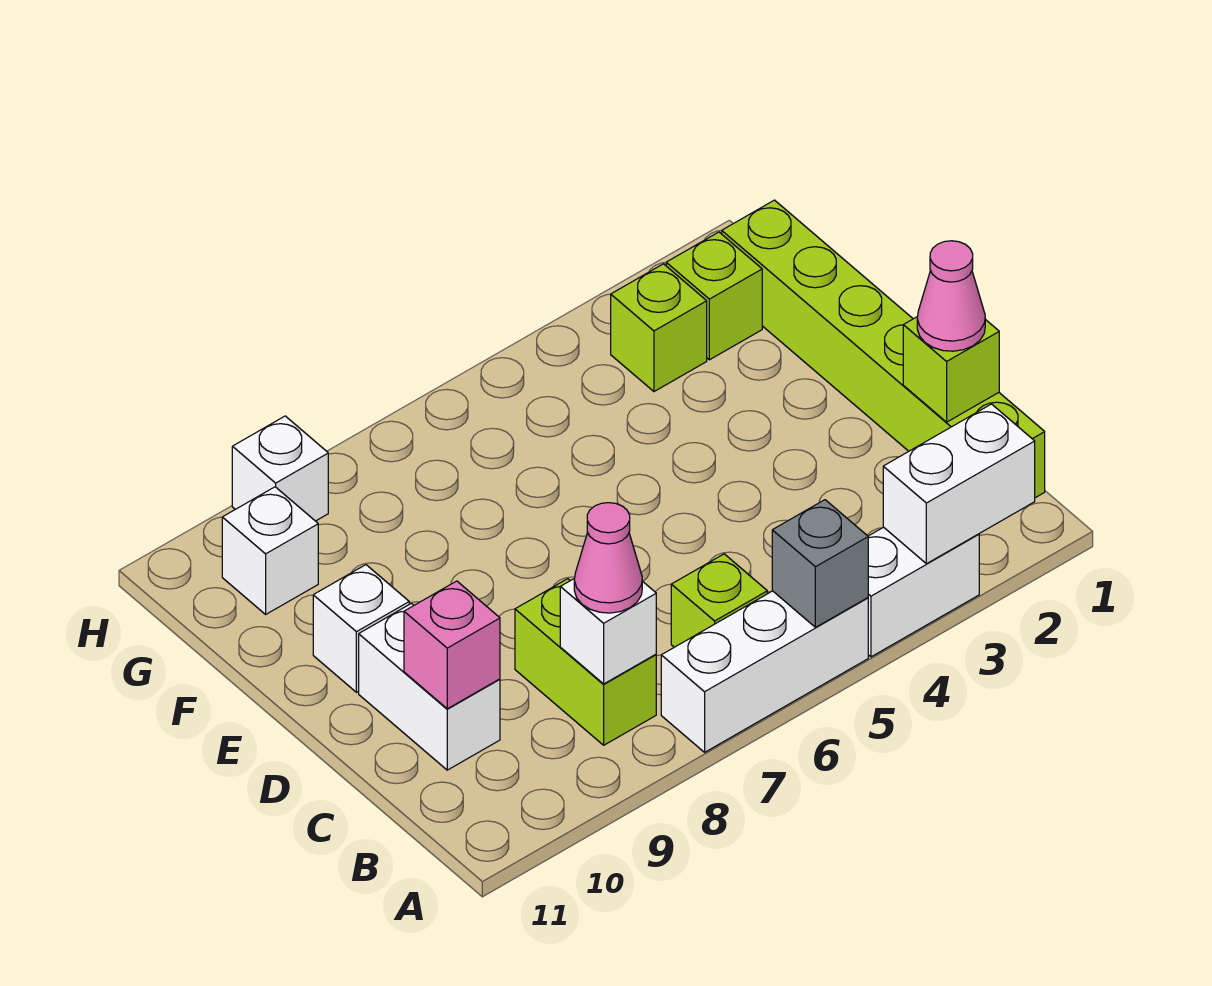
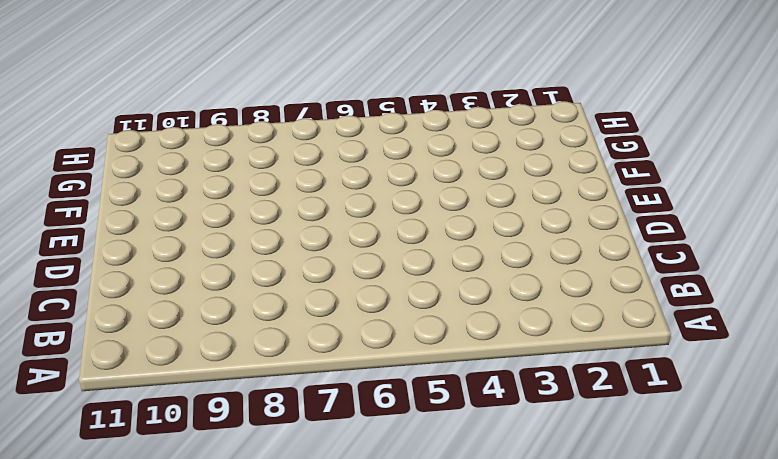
none -> white brick A3:A4 level 1
none -> white brick A5:A7 level 1
none -> lime brick B1:G1 level 1

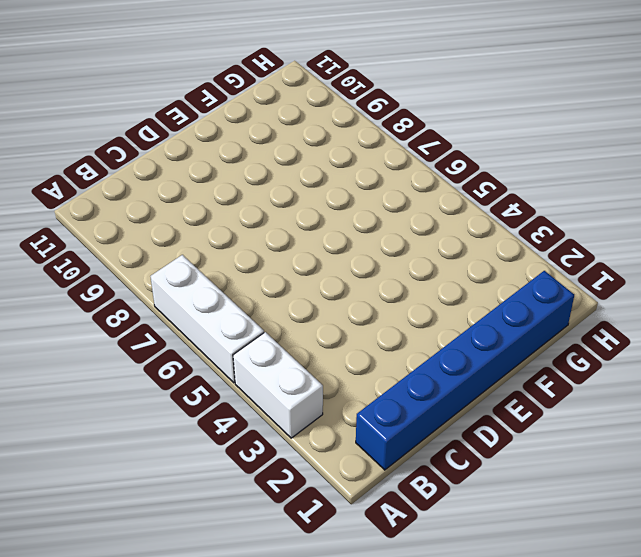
blue brick B1:G1 level 1 -> lime brick B1:G1 level 1
none -> lime brick B6 level 1
none -> lime brick B8:C8 level 1
none -> white brick C10:D10 level 1

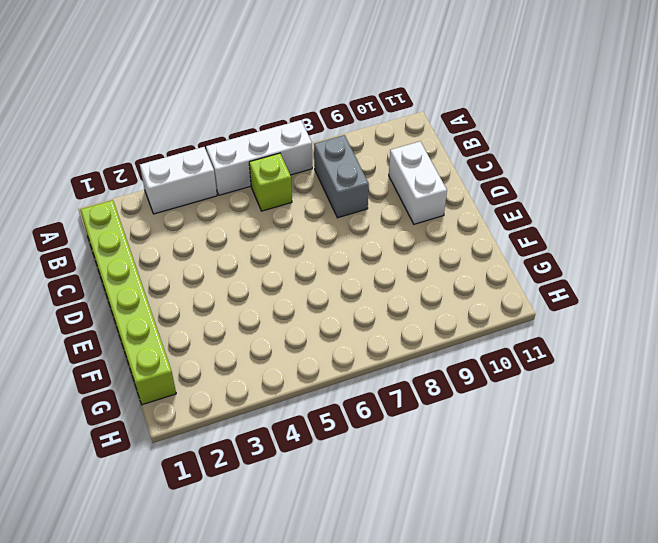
grey brick B8:C8 level 1 -> lime brick B8:C8 level 1
none -> white brick E10 level 1
none -> lime brick G2 level 1
none -> lime brick G3 level 1

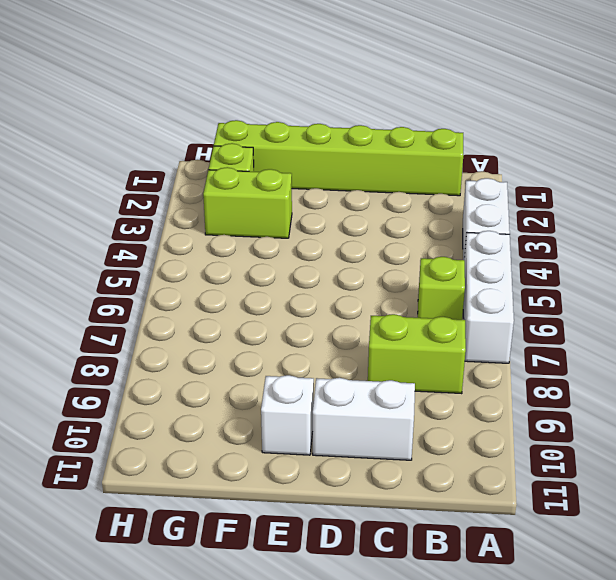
lime brick F3:G3 level 1 -> lime brick G3 level 1
none -> white brick G10 level 1
none -> white brick H9 level 1
none -> white brick A2:A3 level 2

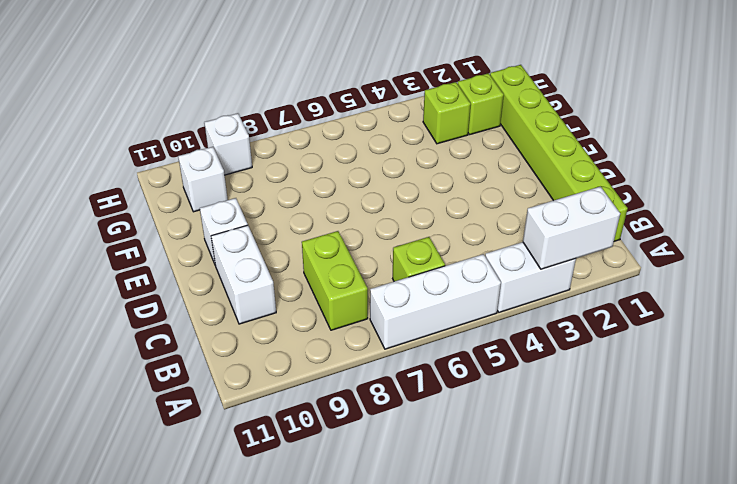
none -> grey brick A5 level 2
none -> white brick B8 level 2
none -> lime brick C1 level 2

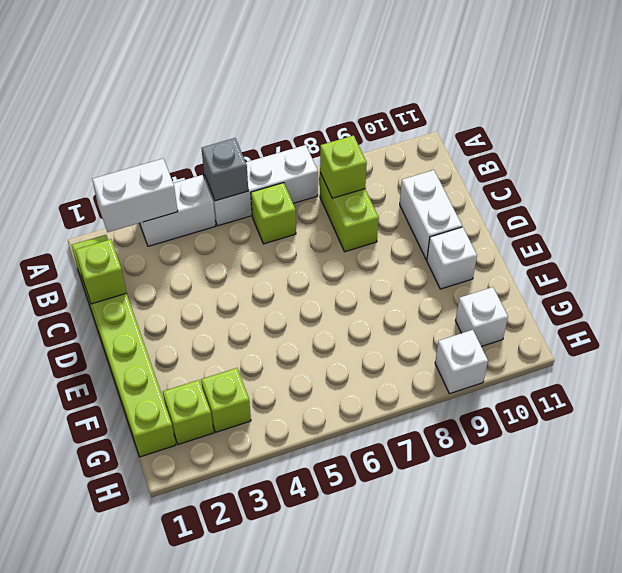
lime brick B8 level 2 -> white brick B8 level 2
none -> pink brick C10 level 2
none -> pink cone B8 level 3
none -> pink cone C1 level 3

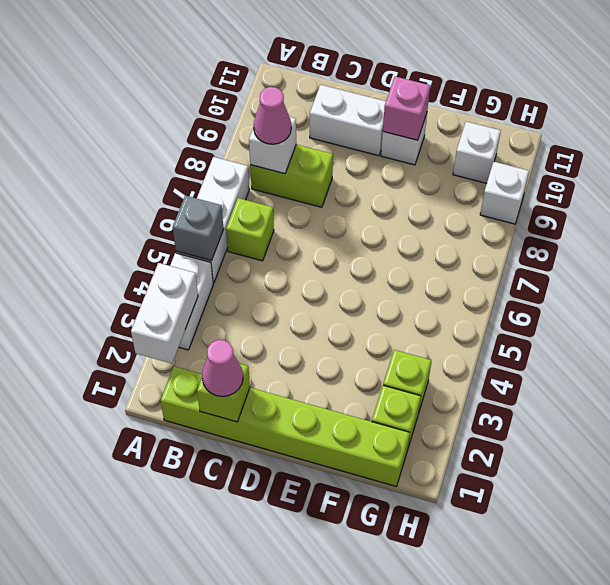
pink brick E10 level 2 -> pink brick C10 level 2

